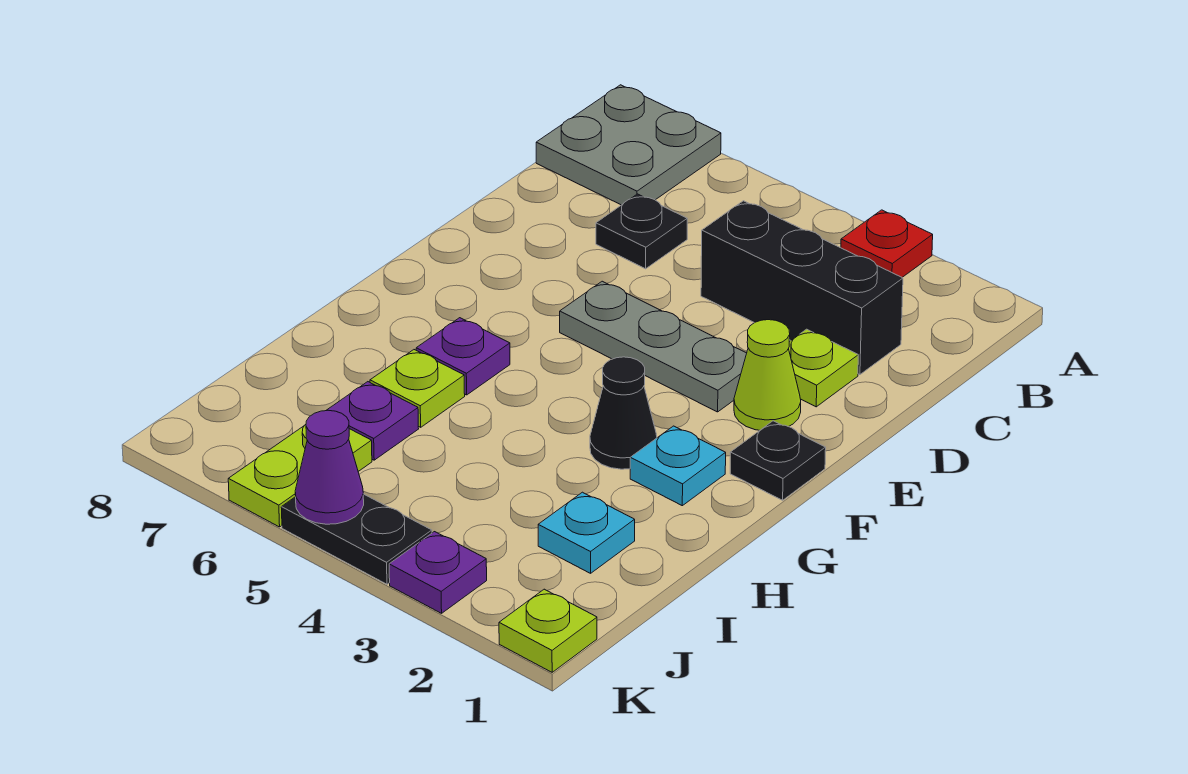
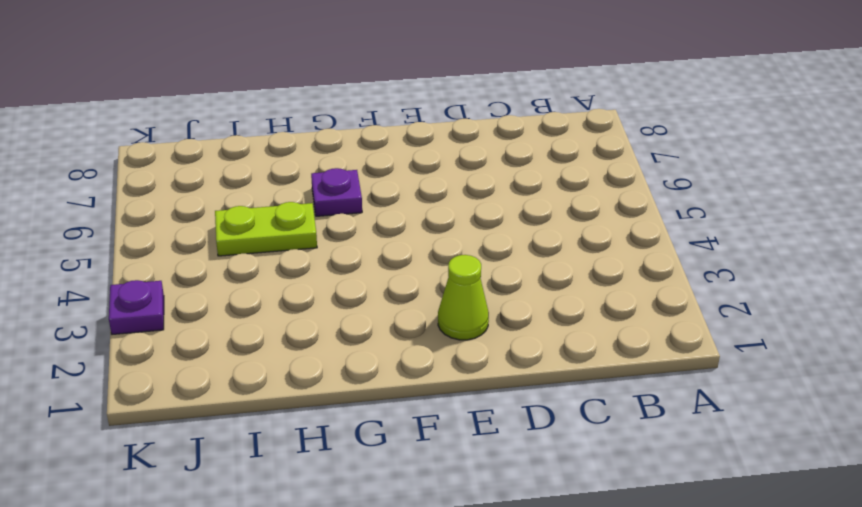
lime plate H5:I5 level 1 -> lime plate J6:K6 level 1
none -> red plate A3 level 1
none -> grey plate A7:B8 level 1
none -> black brick C2:C4 level 1

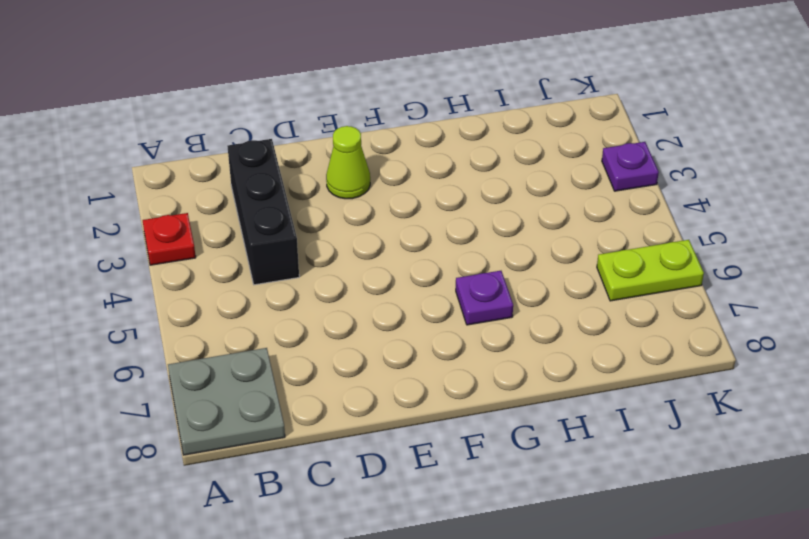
none -> black plate C6 level 1
none -> lime plate D2 level 1
none -> grey plate E3:E5 level 1

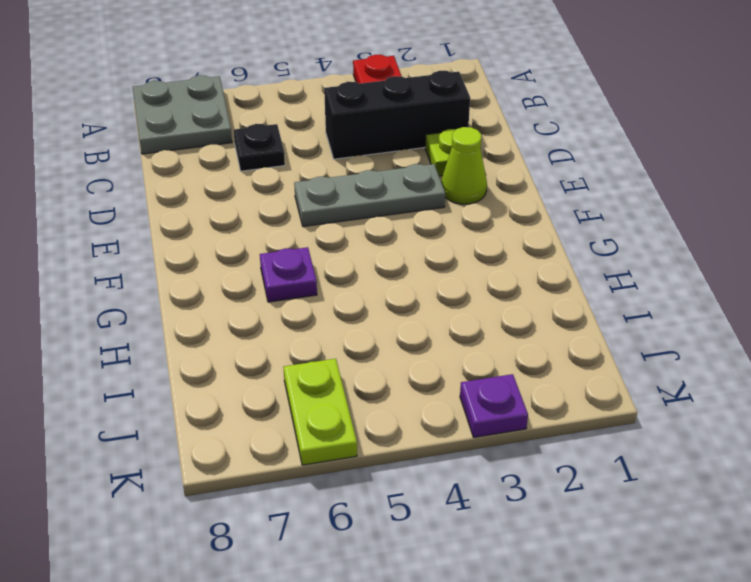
none -> black plate F1 level 1
none -> cyan plate G2 level 1
none -> black cone G3 level 1

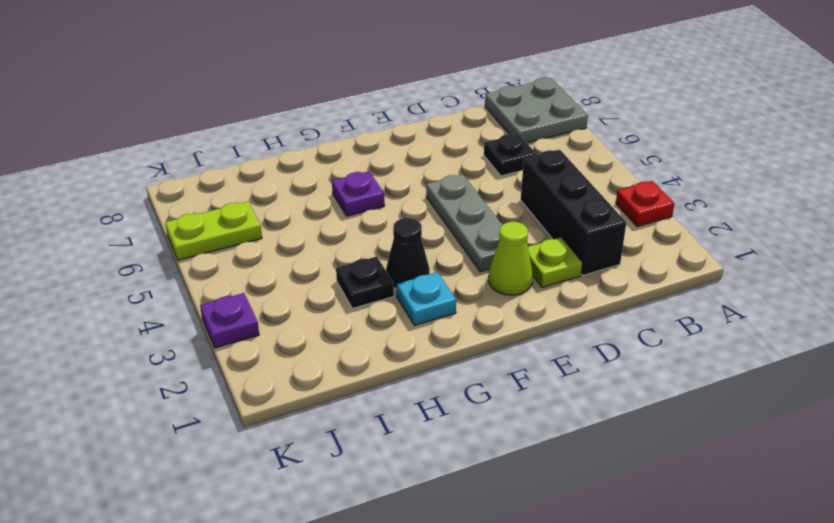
black plate H3 level 1 -> black plate F1 level 1
none -> lime plate H6 level 1
none -> cyan plate I2 level 1
none -> purple plate I6 level 1

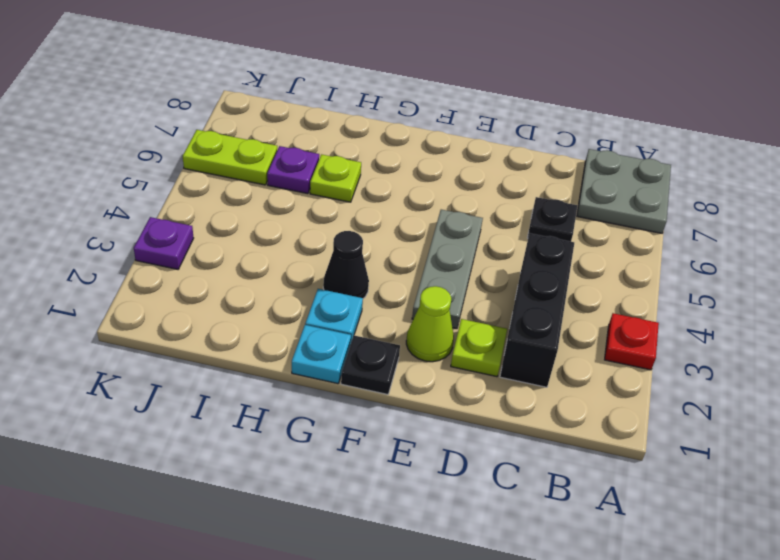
cyan plate G1 level 1 -> cyan plate I2 level 1
none -> purple plate G6 level 1
none -> lime plate K1 level 1
none -> black plate K4:K5 level 1

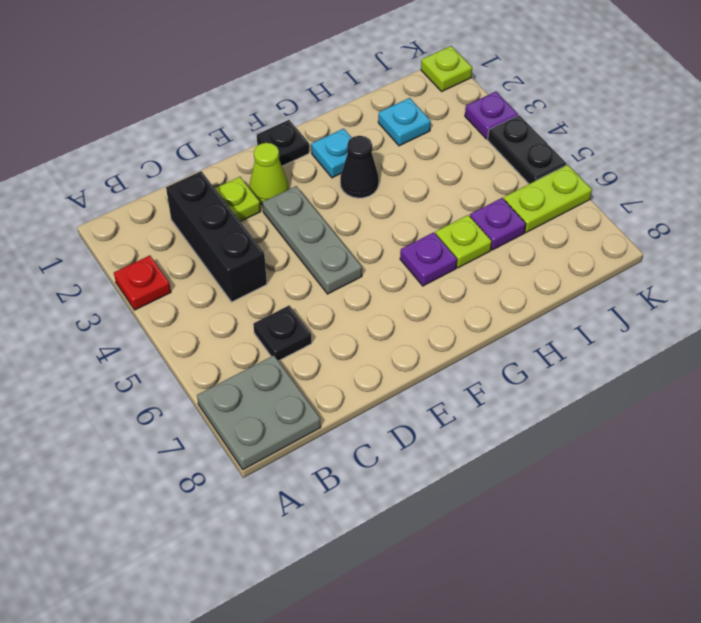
none -> purple cone K5 level 2

